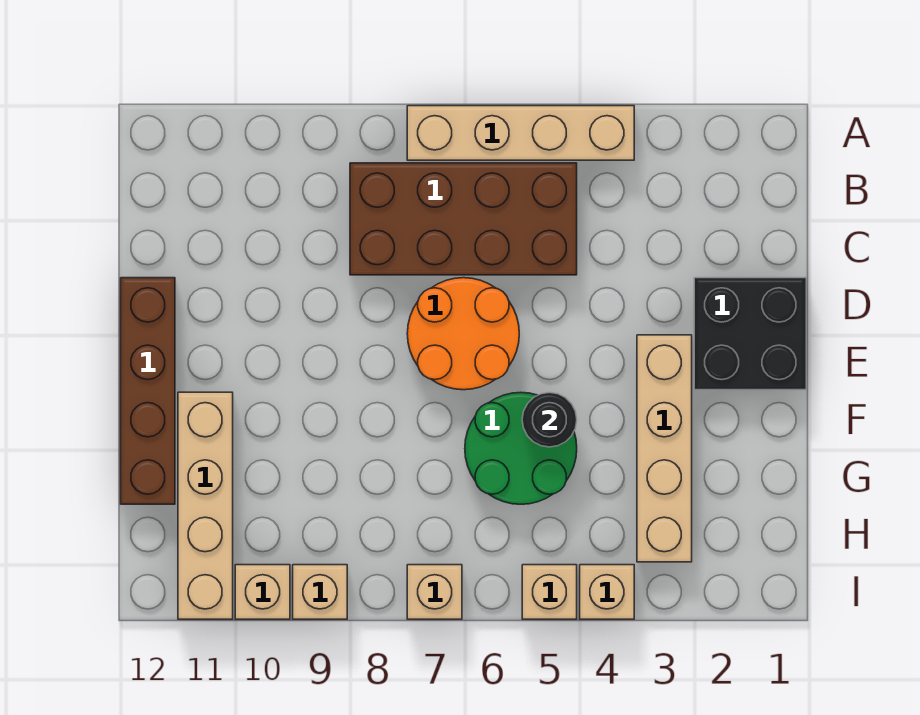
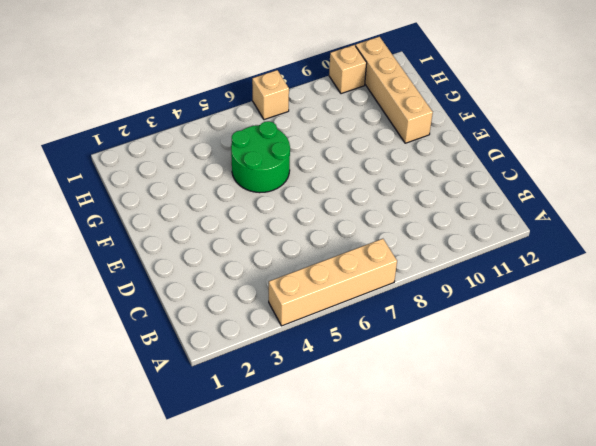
none -> brown brick B5:C8 level 1
none -> black brick D1:E2 level 1
none -> orange round brick D6:E7 level 1

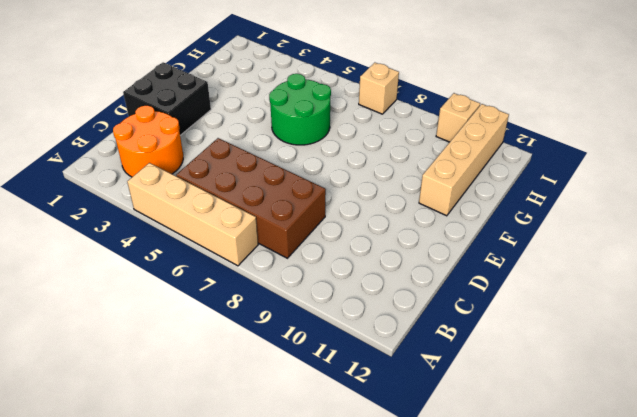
orange round brick B2:C3 level 1 -> orange round brick D6:E7 level 1
none -> brown brick D12:G12 level 1
none -> tan brick E3:H3 level 1
none -> tan brick I4 level 1

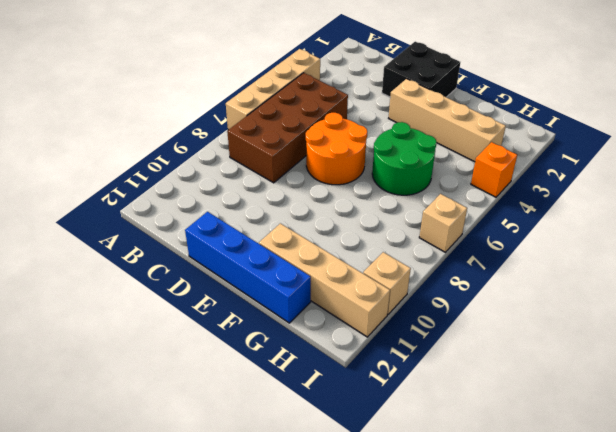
blue brick D12:G12 level 1 -> brown brick D12:G12 level 1
orange brick I4 level 1 -> tan brick I4 level 1
none -> tan brick I5 level 1
none -> tan brick I9 level 1
none -> black round brick F5 level 2

